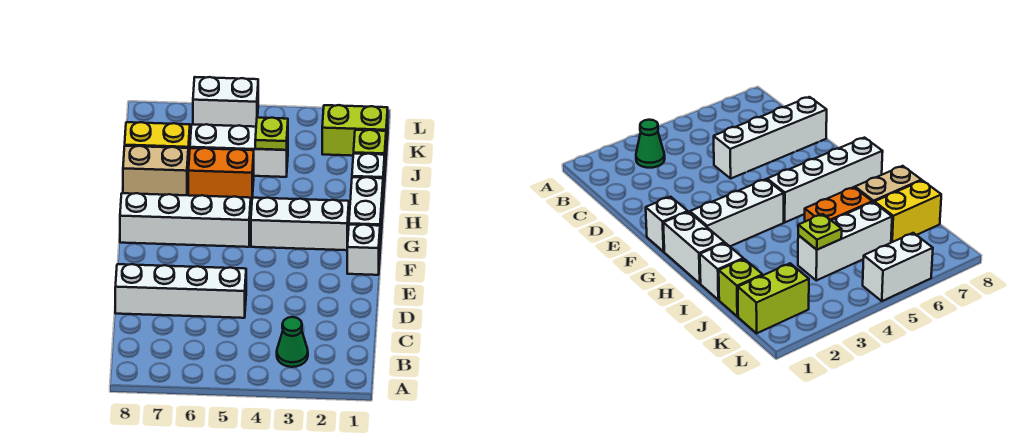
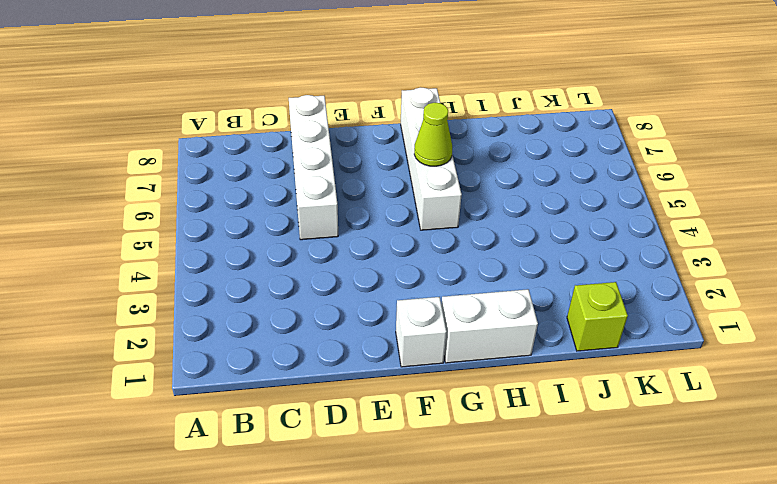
lime cone G6 level 2 -> none
none -> green cone B3 level 1
none -> white brick G2:G4 level 1
none -> white brick I1 level 1

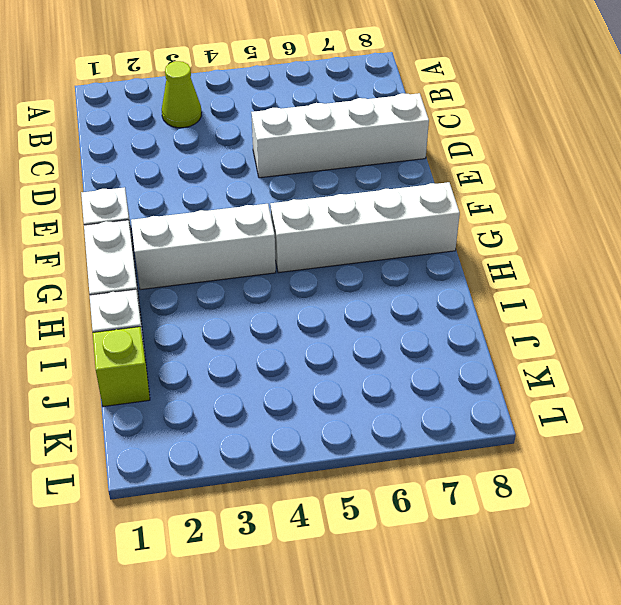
lime cone B3 level 1 -> green cone B3 level 1
none -> orange brick I5:I6 level 1
none -> tan brick I7:I8 level 1
none -> white brick J4:J6 level 1

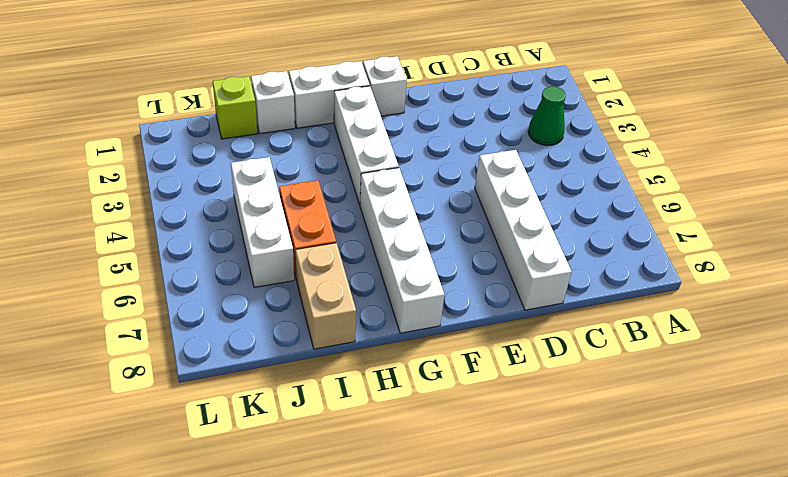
none -> yellow brick J7:J8 level 1
none -> lime brick K1:K2 level 1
none -> white brick L5:L6 level 1

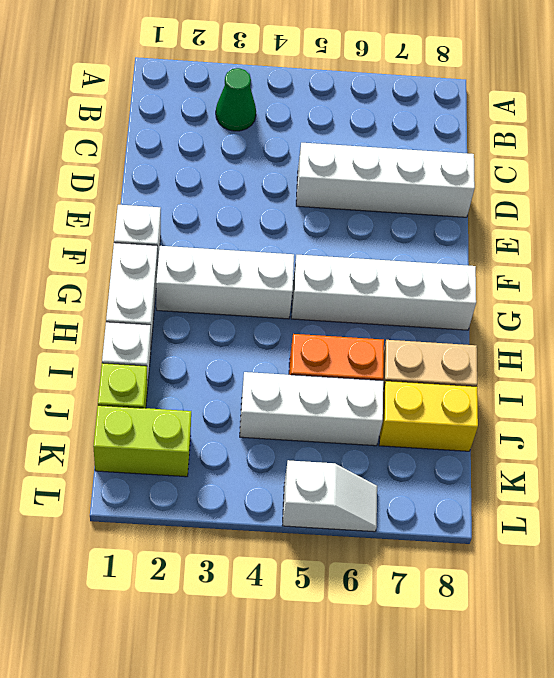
white slope L5:L6 level 1 top 5 -> white brick L5:L6 level 1
none -> lime plate J4 level 2

